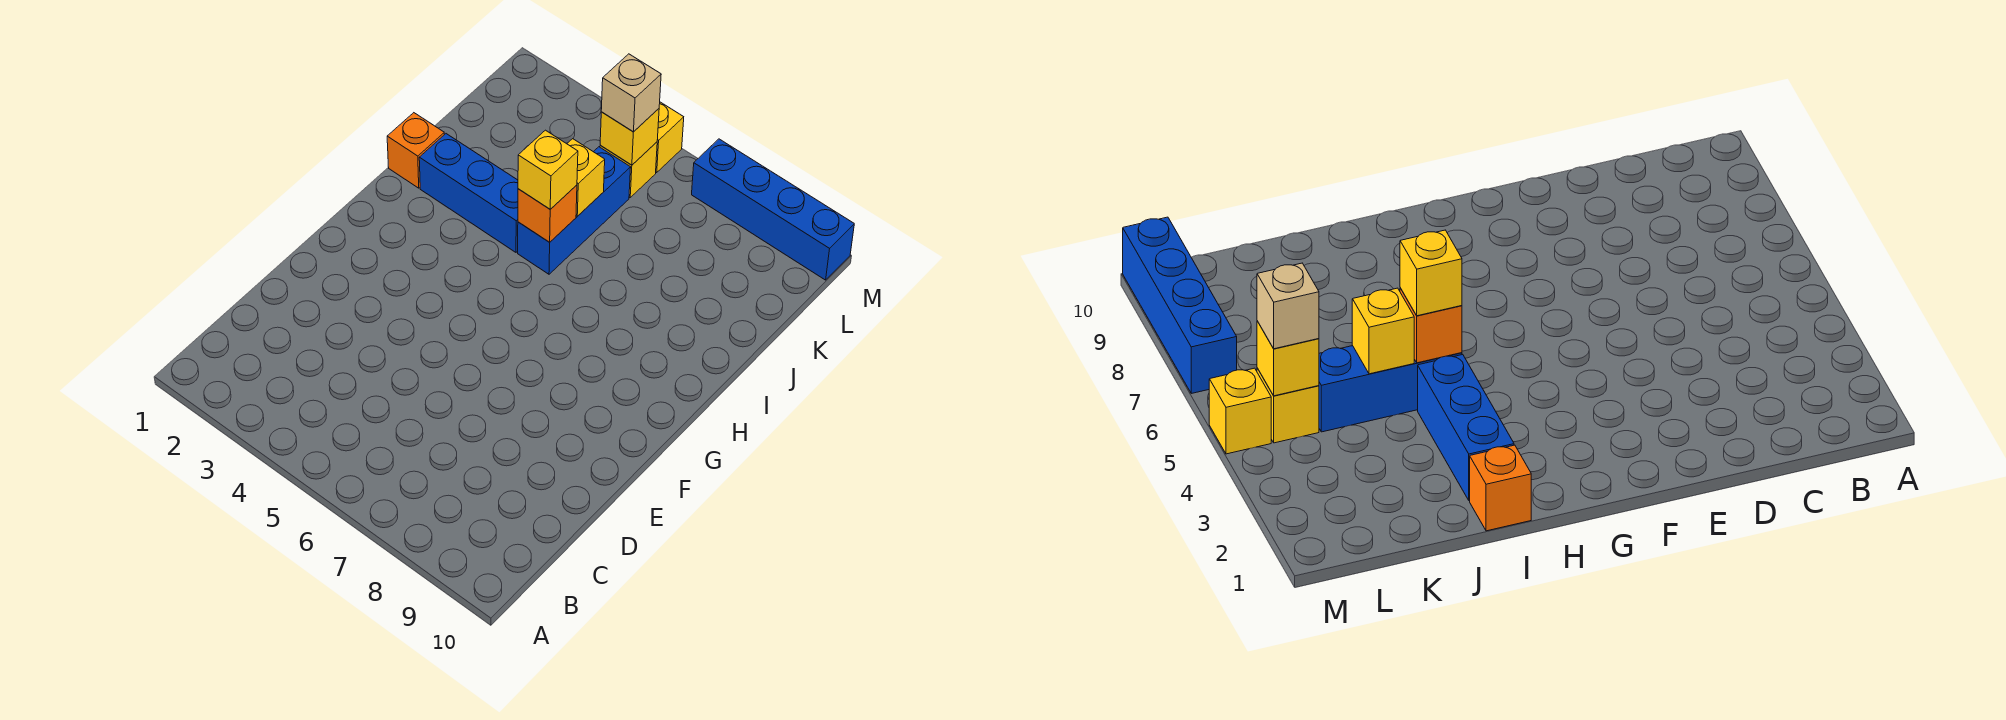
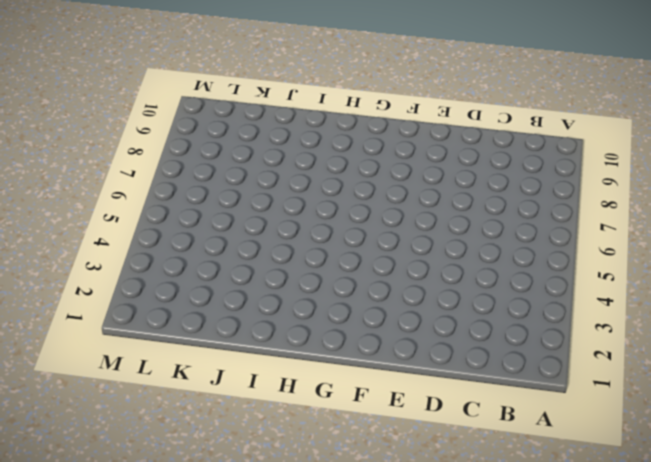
none -> orange brick I1 level 1
none -> blue brick I2:I4 level 1

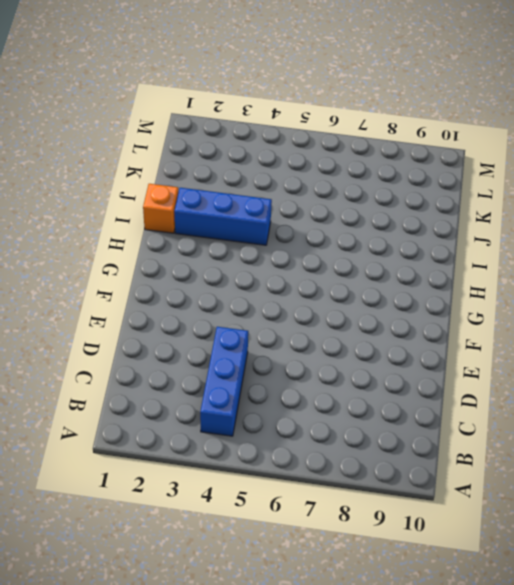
blue brick B4:D4 level 1 -> blue brick I5:K5 level 1
none -> yellow brick L5 level 1
none -> yellow brick M5 level 1

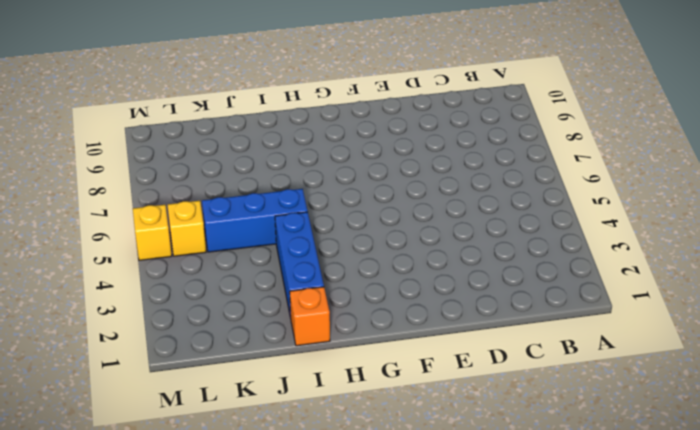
none -> blue brick M7:M10 level 1
none -> orange brick I5 level 2

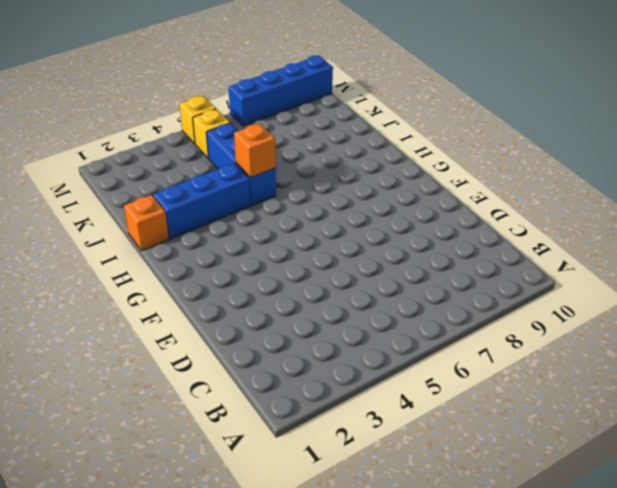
none -> yellow brick J5 level 2
none -> yellow brick L5 level 2

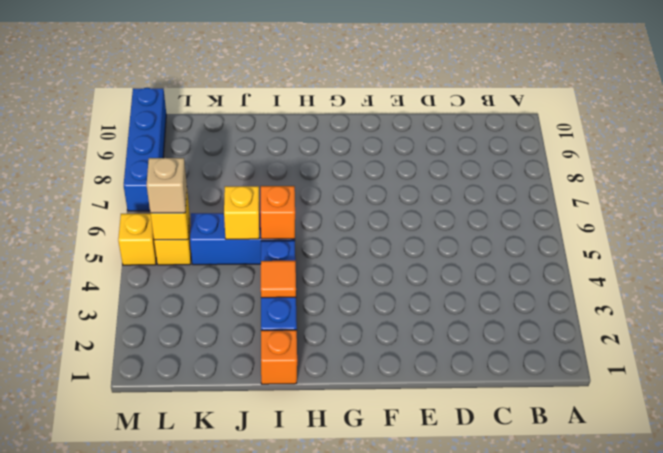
orange tile I3 level 2 -> none
none -> yellow brick I5 level 3

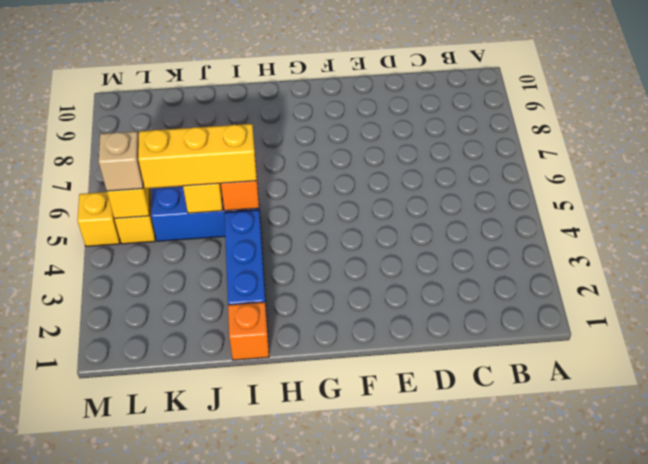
yellow brick I5:K5 level 3 -> yellow brick I5 level 3
none -> blue brick M7:M10 level 1

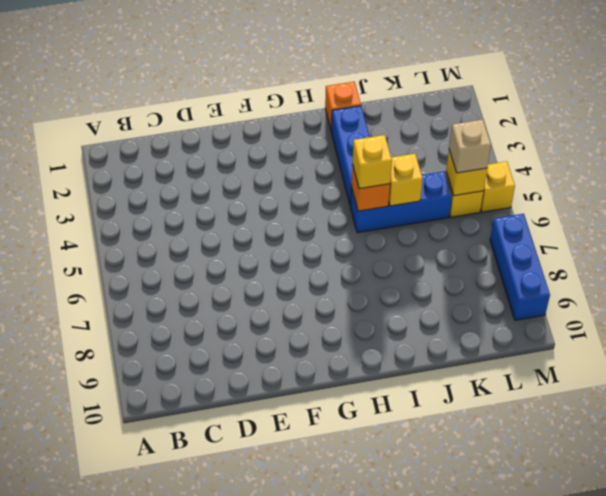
blue brick M7:M9 level 1 -> blue brick M7:M10 level 1

